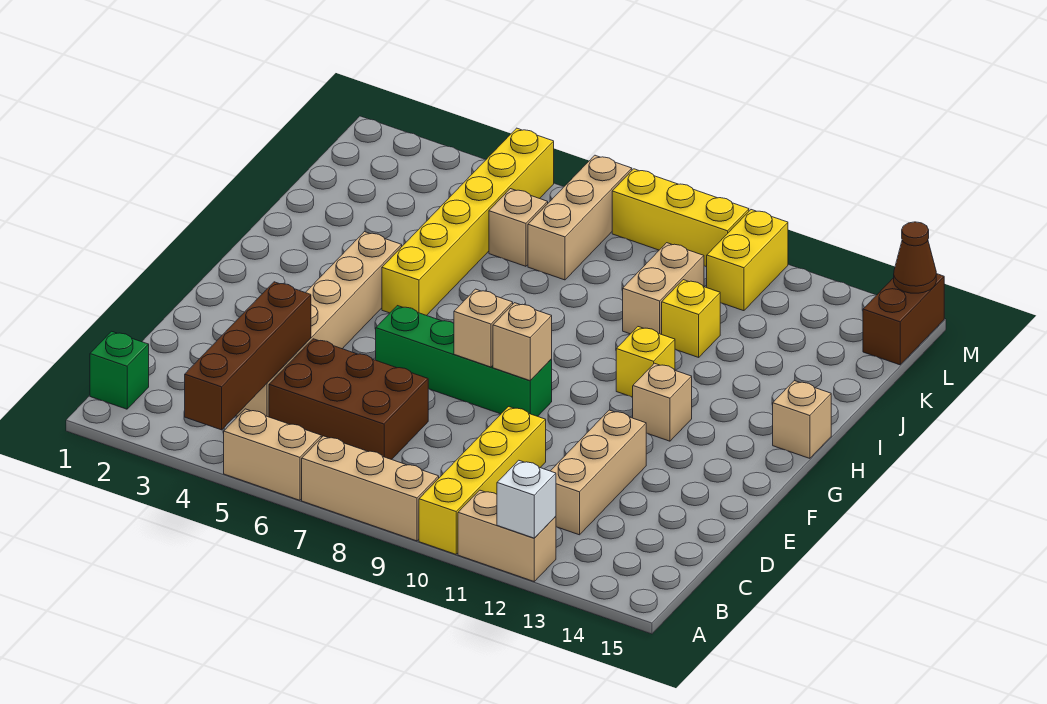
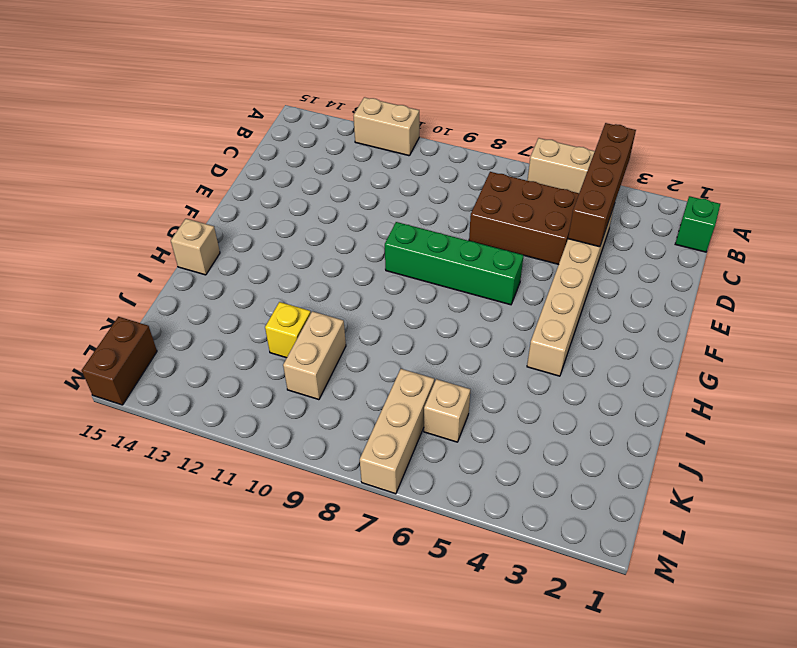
none -> tan brick A7:A9 level 1
none -> yellow brick A10:D10 level 1
none -> tan brick C12:E12 level 1

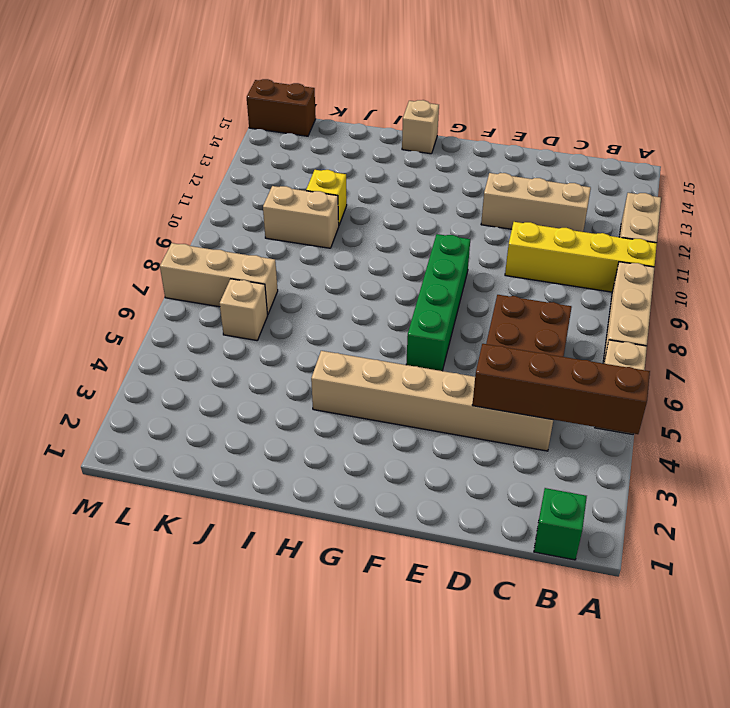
none -> tan brick G12 level 1
none -> yellow brick H5:M5 level 1
none -> yellow brick H11 level 1

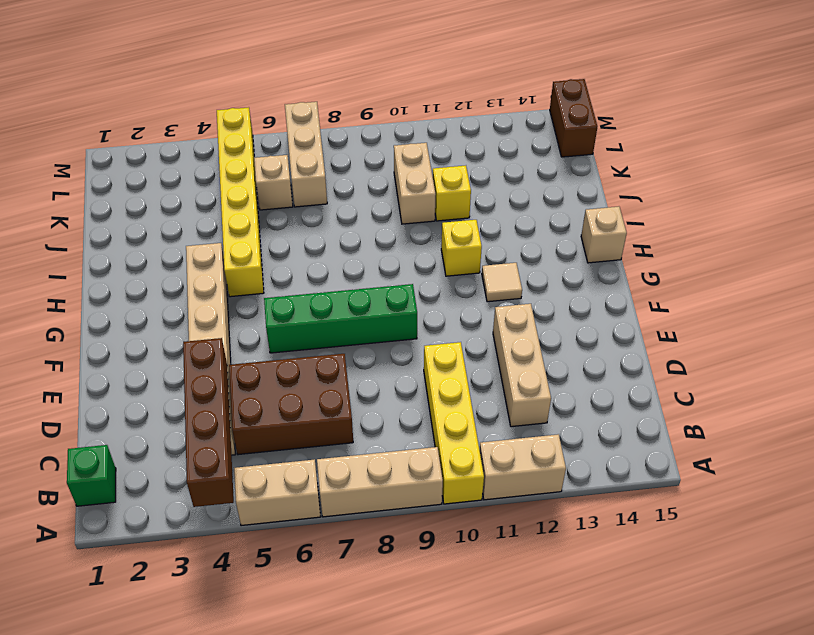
tan tile G12 level 1 -> tan brick G12 level 1
none -> yellow brick L11:M11 level 1
none -> yellow brick M8:M10 level 1
none -> white brick A12 level 2

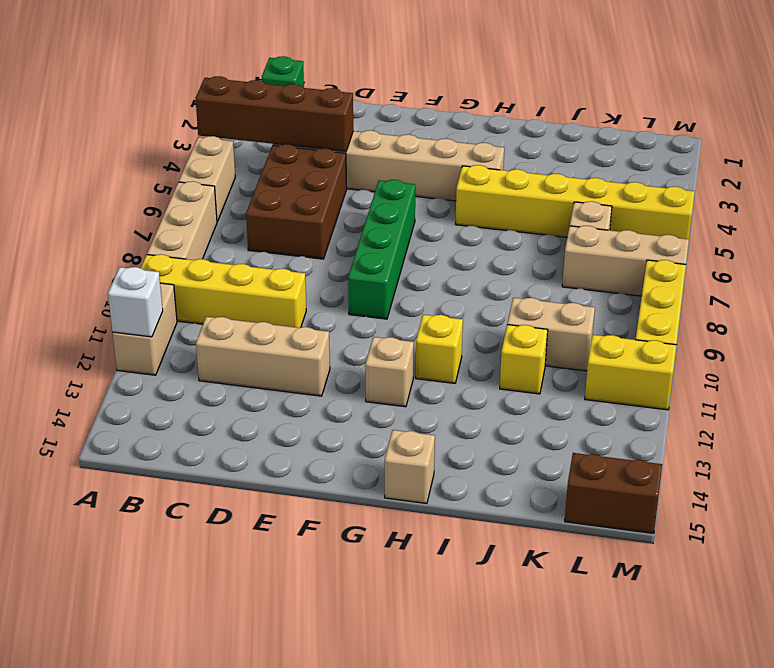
none -> tan brick F8 level 2
none -> tan brick F9 level 2
none -> brown cone M15 level 2

